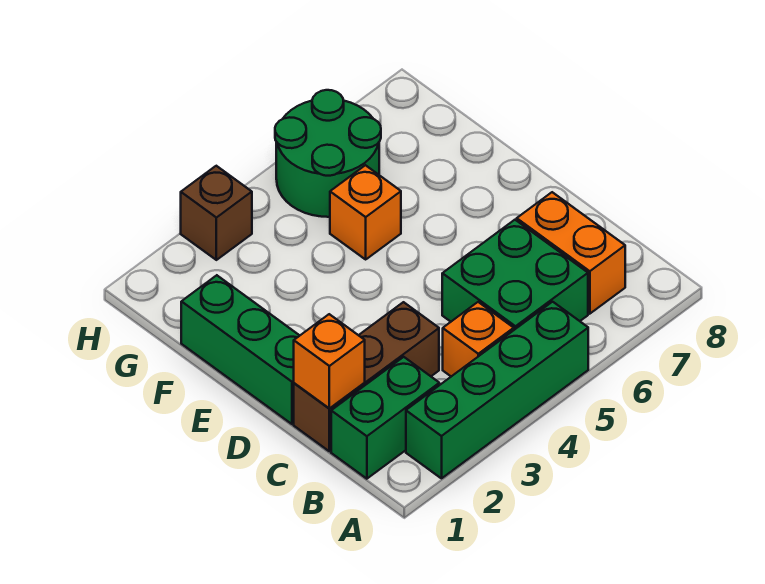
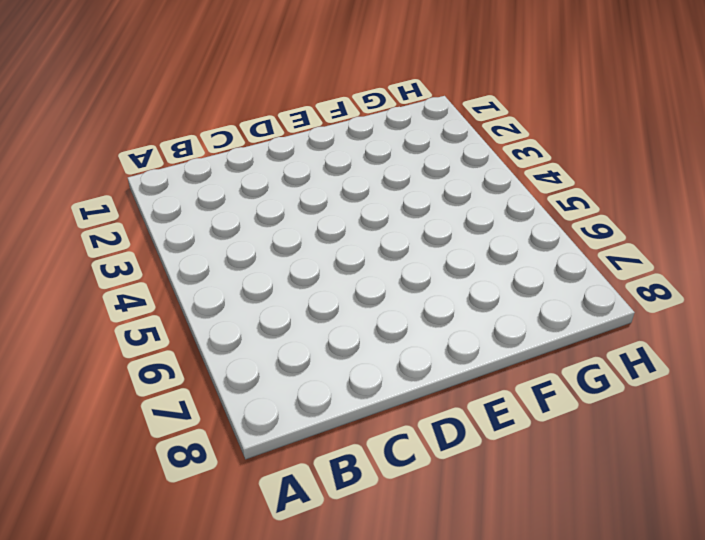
none -> green brick A2:A5 level 1
none -> green brick B1:B2 level 1

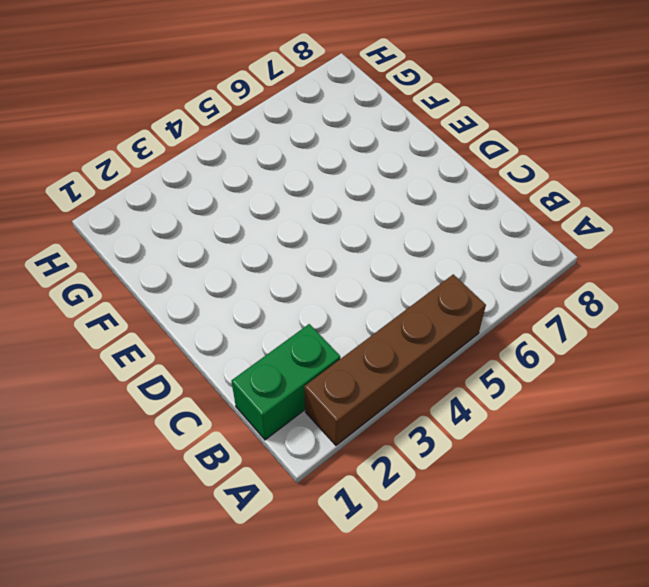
brown brick A2:A5 level 1 -> green brick A2:A5 level 1
none -> orange brick B4 level 1
none -> green brick B5:C6 level 1

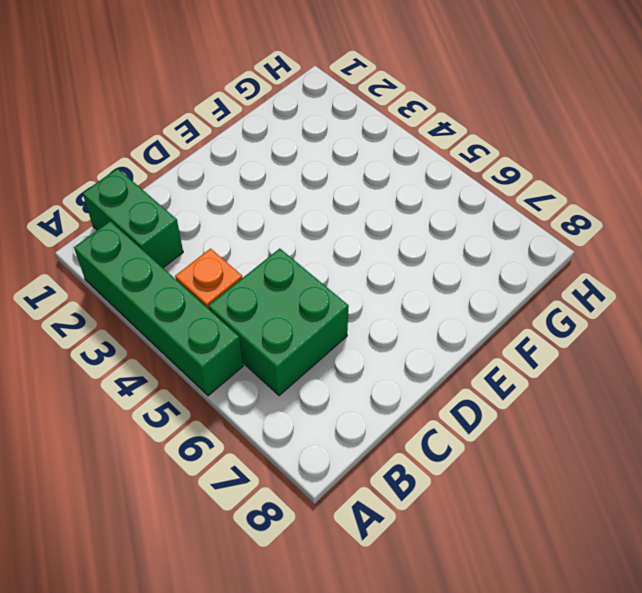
none -> orange brick B7:C7 level 1
none -> brown brick C1:C3 level 1

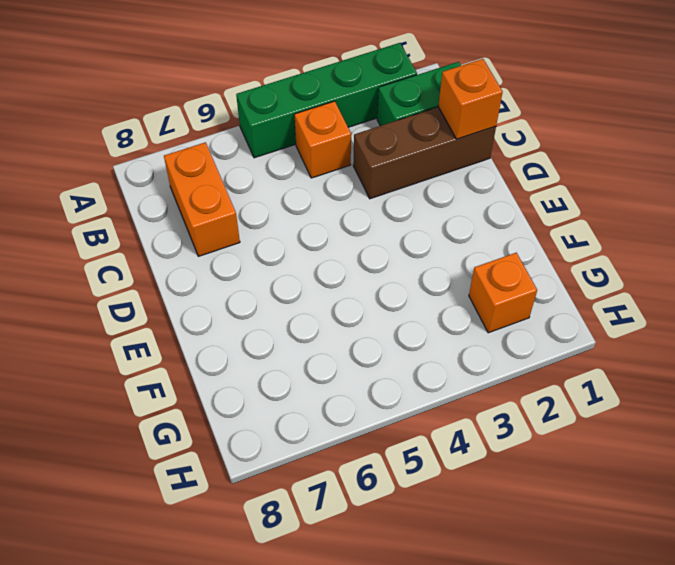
orange brick G2 level 1 -> orange brick F5 level 1
none -> green brick B5:C6 level 1
none -> green brick D1:F1 level 1

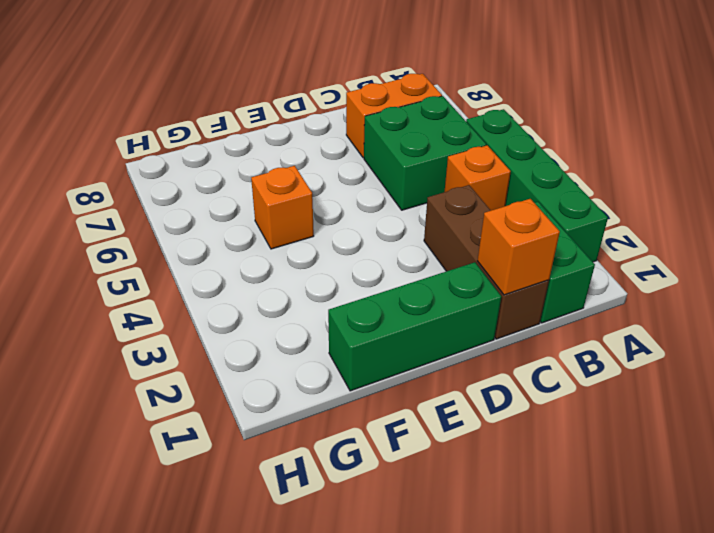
none -> green round brick G5:H6 level 1
none -> brown brick H3 level 1

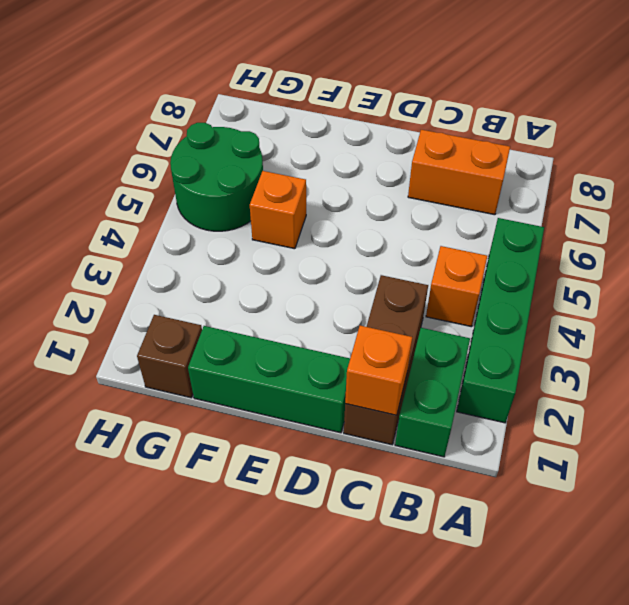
brown brick G1 level 1 -> brown brick H3 level 1
none -> green brick B5:C6 level 1

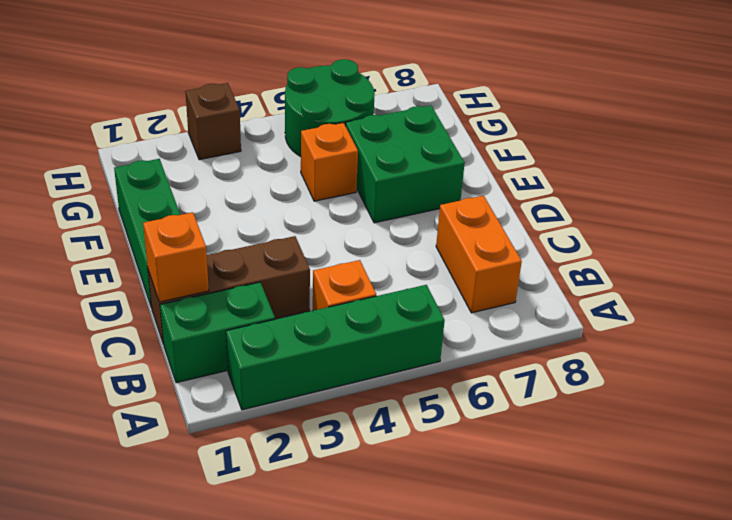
green brick E6:F7 level 1 -> green brick B5:C6 level 1

